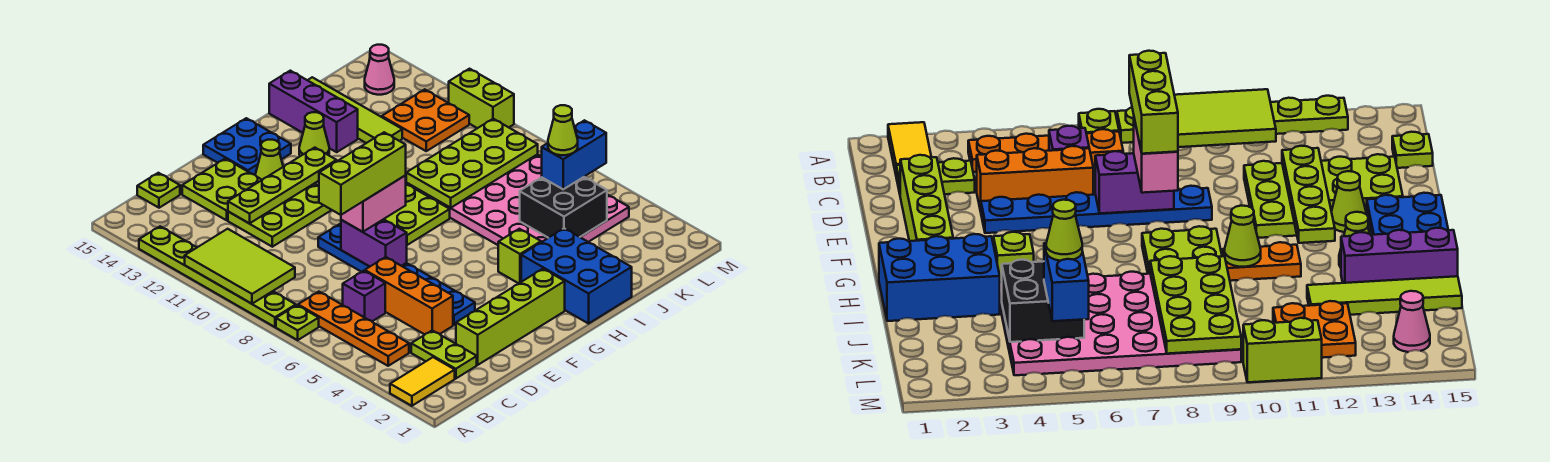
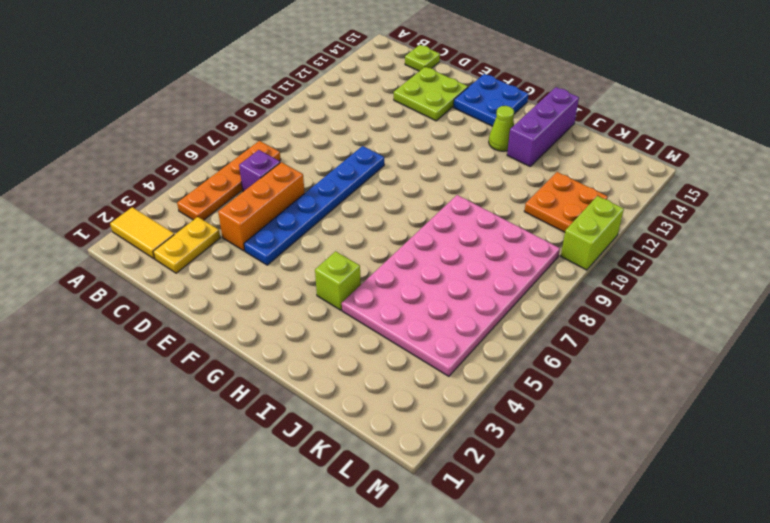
yellow plate C2:C3 level 1 -> lime plate C2:C3 level 1
none -> lime plate A7 level 1
none -> lime plate A8:A13 level 1
none -> lime brick D2:G2 level 1
none -> lime plate D11:F12 level 1

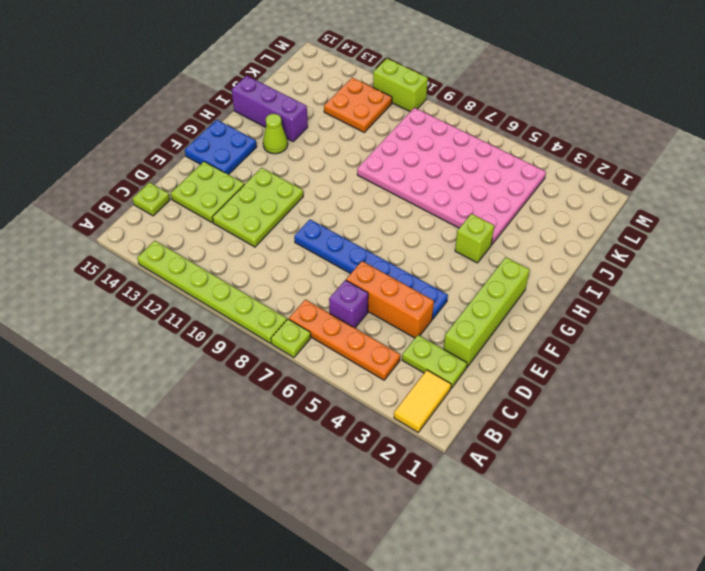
none -> lime cone F13 level 1
none -> lime plate G8:H9 level 1
none -> blue brick H1:I3 level 1
none -> orange plate H10:H11 level 1

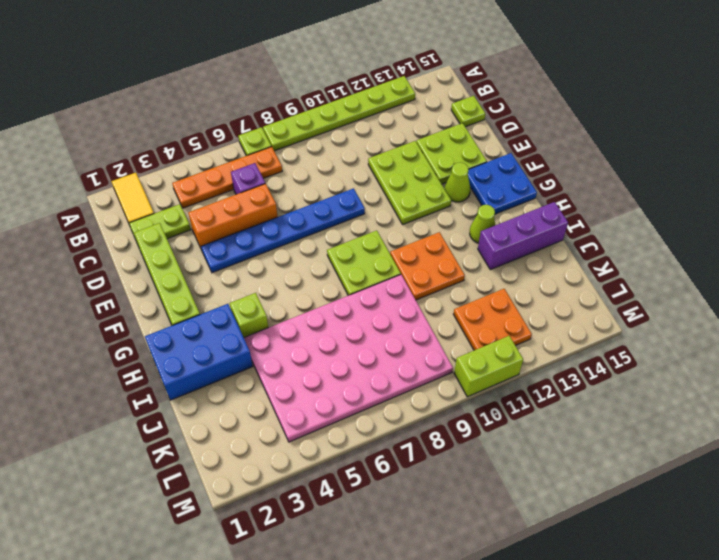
orange plate H10:I11 level 1 -> orange plate H10:H11 level 1
none -> lime tile J12:J15 level 1
none -> pink cone L14 level 1
none -> lime tile A9:B11 level 2
none -> lime plate D12:G12 level 2

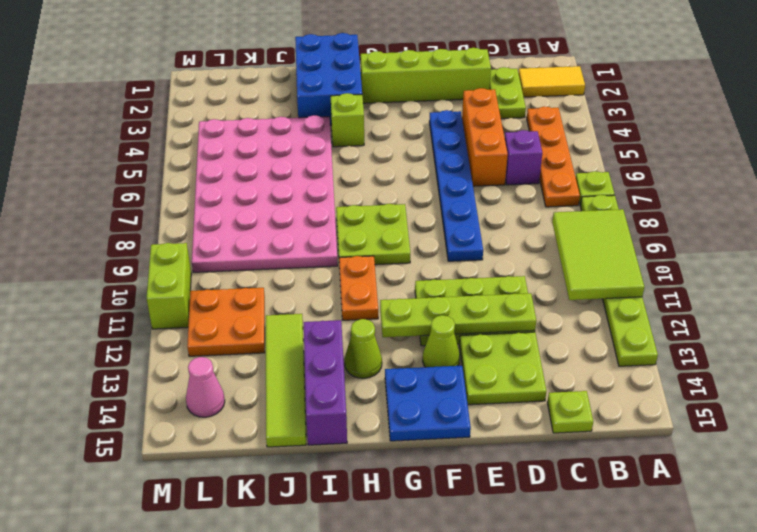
none -> purple brick E7:E8 level 2
none -> lime cone H10 level 2
none -> lime plate I8:L9 level 2
none -> black brick J4:K5 level 2

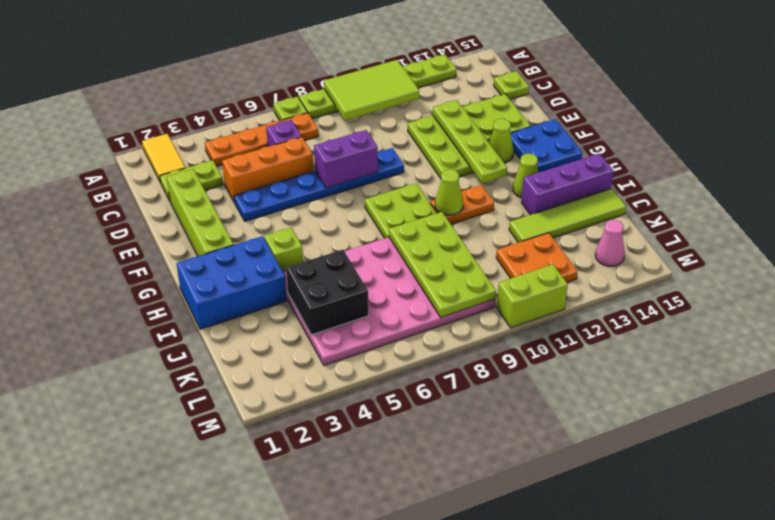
none -> pink brick E8:F8 level 3
none -> blue brick K5:L5 level 3
none -> lime brick D8:F8 level 4
none -> lime cone K5 level 4

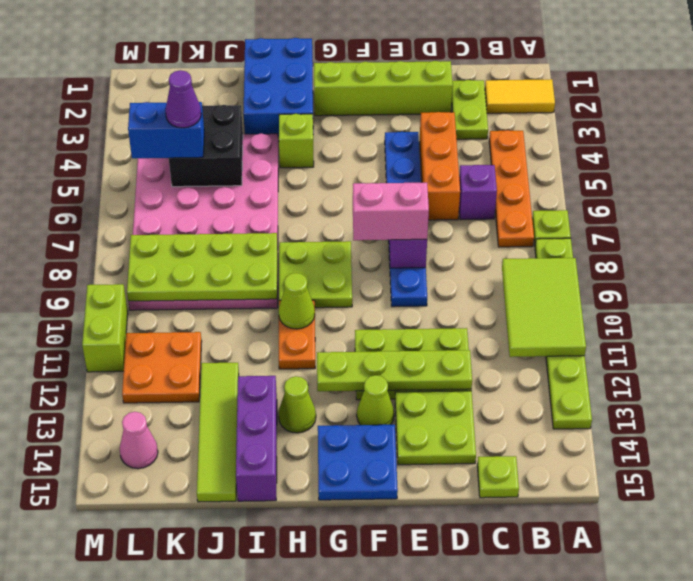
purple cone K5 level 4 -> lime cone K5 level 4
none -> lime brick D8:F8 level 4

